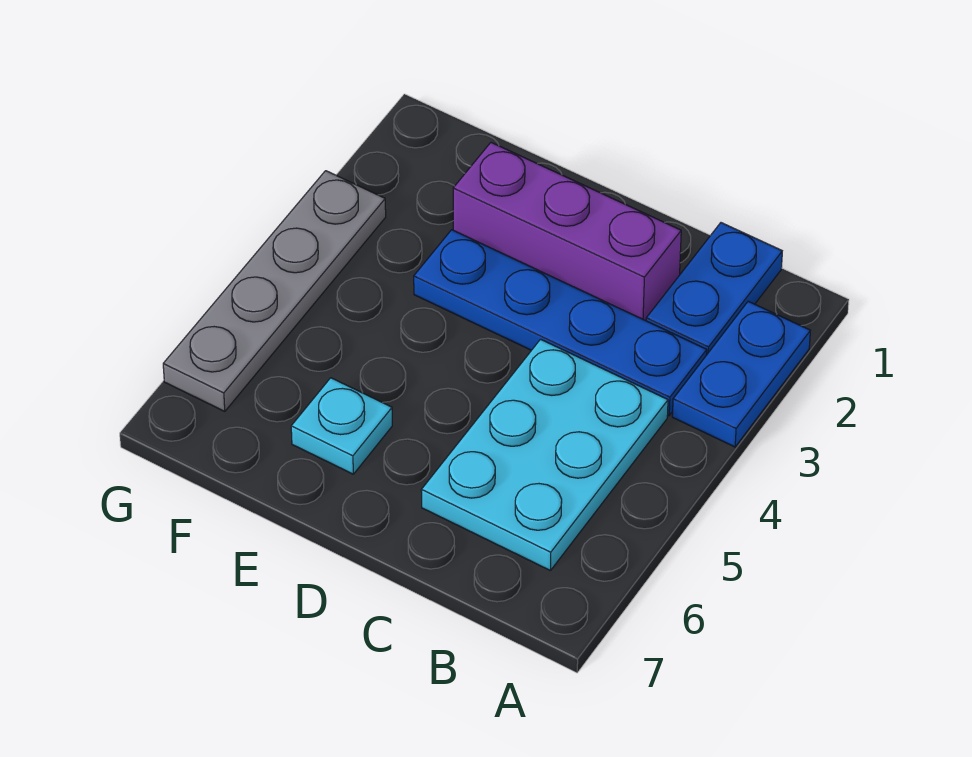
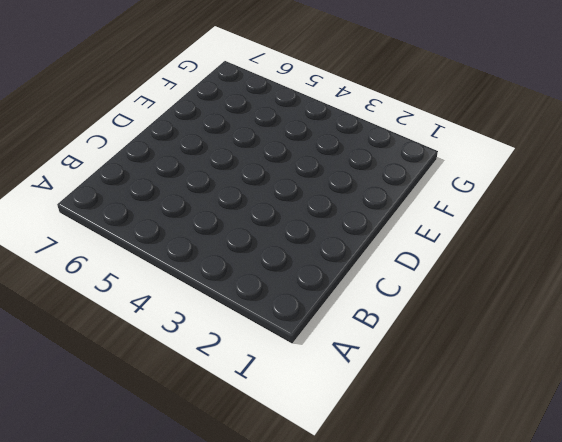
none -> blue plate A2:A3 level 1
none -> blue plate B1:B2 level 1

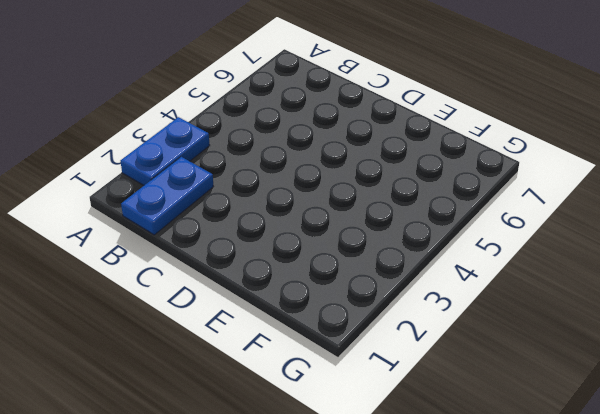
none -> blue plate B3:E3 level 1
none -> cyan plate B4:C6 level 1

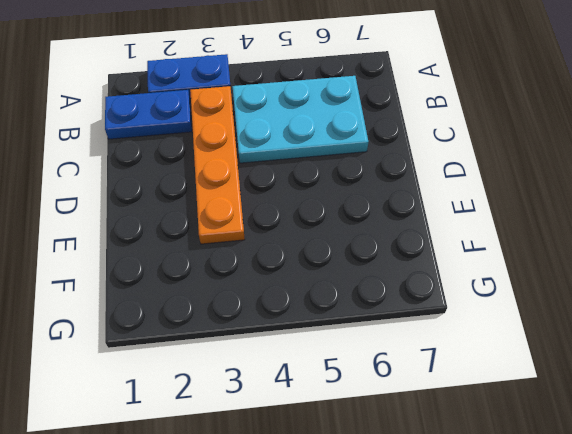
orange plate B3:E3 level 1 -> blue plate B3:E3 level 1
none -> purple brick C2:E2 level 1
none -> cyan plate E6 level 1

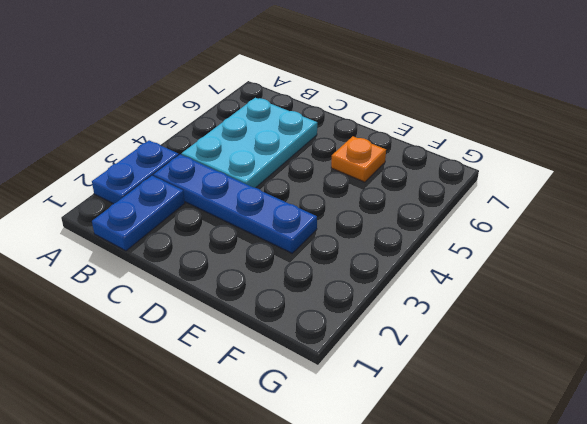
orange plate E6 level 1 -> cyan plate E6 level 1
none -> purple brick C2:E2 level 1
none -> grey plate G3:G6 level 1

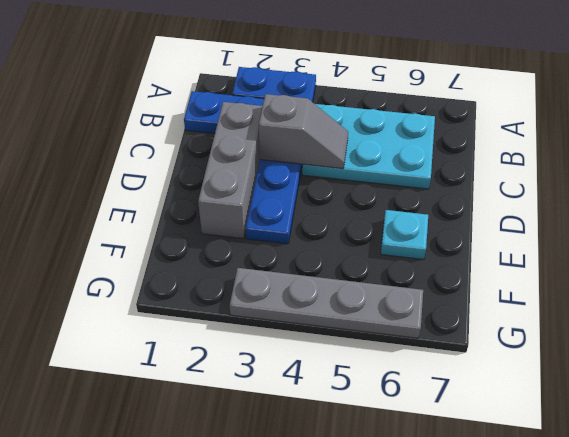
grey brick C2:E2 level 1 -> purple brick C2:E2 level 1
grey slope C3:C4 level 2 top 3 -> none

